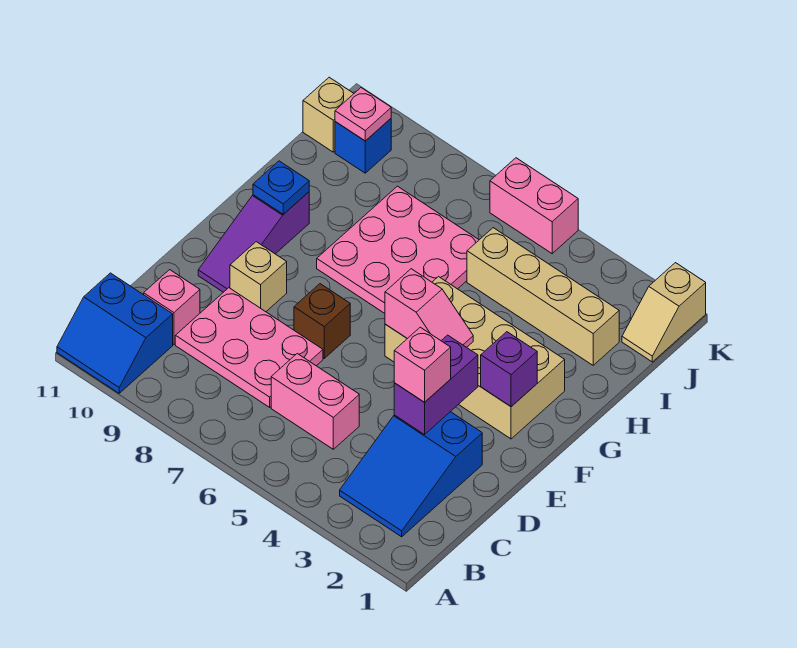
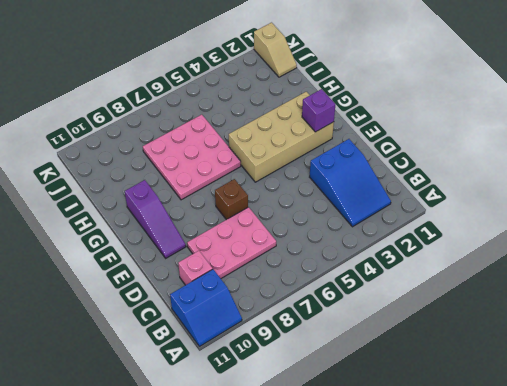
none -> pink brick C5:C6 level 1
none -> tan brick E9 level 1
none -> tan brick I2:I5 level 1

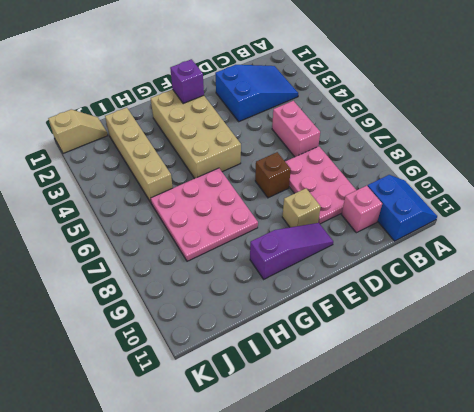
none -> blue brick J10 level 1
none -> tan brick J11 level 1
none -> pink brick K5:K6 level 1

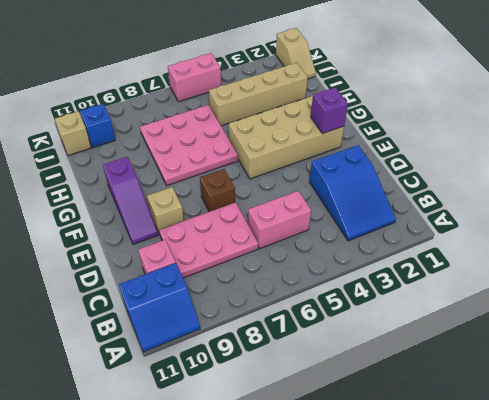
none -> purple brick D3:E3 level 2
none -> pink slope F4:F5 level 2 top 5
none -> blue plate G10 level 2

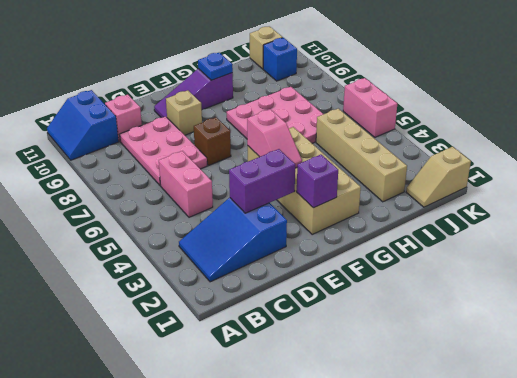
none -> pink plate J10 level 2
none -> pink brick D3 level 3

